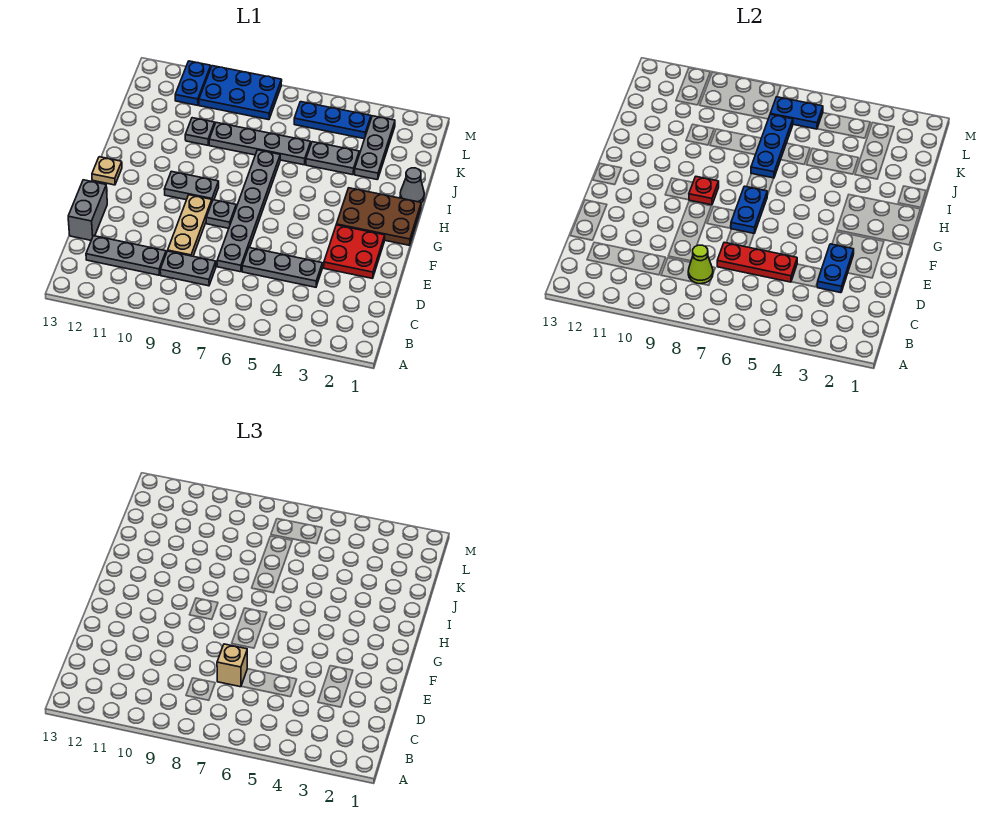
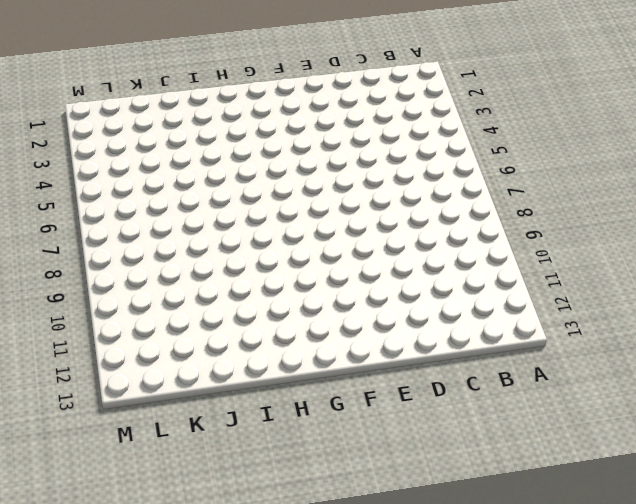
none -> grey plate C8:C9 level 1
none -> grey plate C10:C12 level 1
none -> grey plate D4:D6 level 1

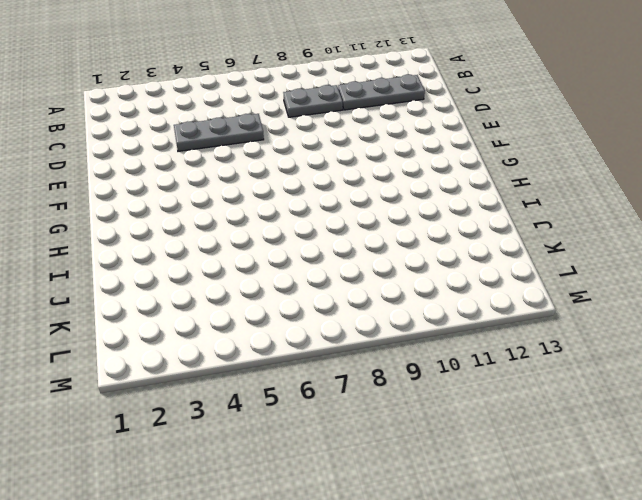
none -> grey plate D7:I7 level 1
none -> tan plate D9:F9 level 1
none -> grey brick D13:E13 level 1

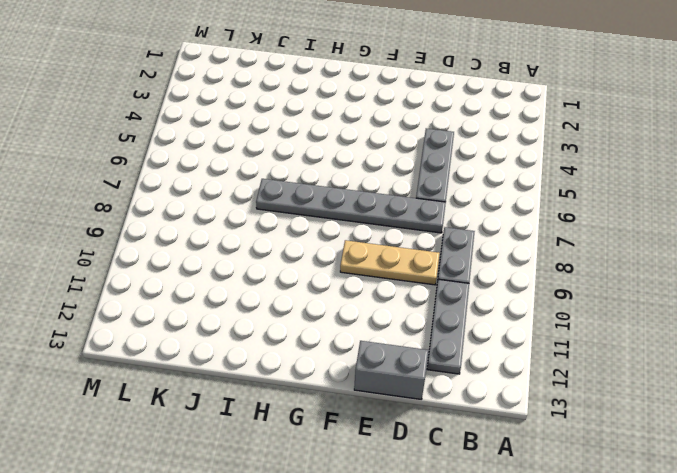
none -> red plate E2:F3 level 1
none -> grey plate F8 level 1
none -> brown plate G1:H3 level 1

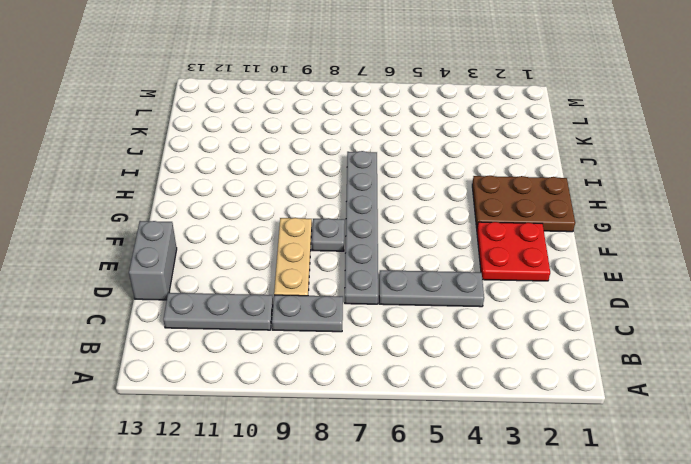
none -> grey plate G9:G10 level 1
none -> tan plate G13 level 1
none -> grey cone I1 level 1

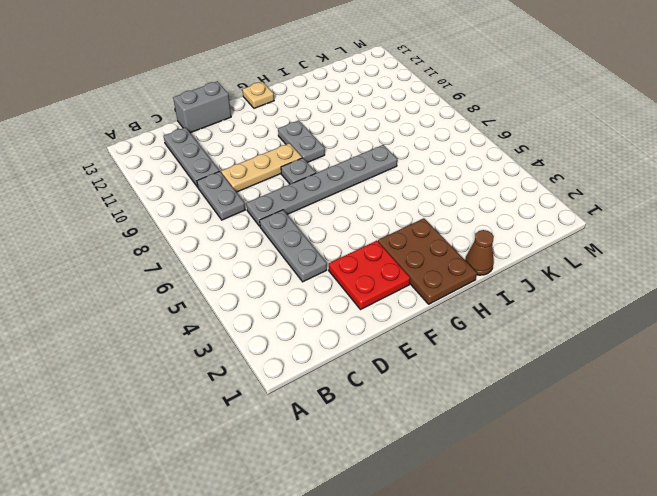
brown cone I1 level 1 -> grey cone I1 level 1
none -> grey plate J3:L3 level 1
none -> grey plate J4:J5 level 1
none -> grey plate J6:J9 level 1

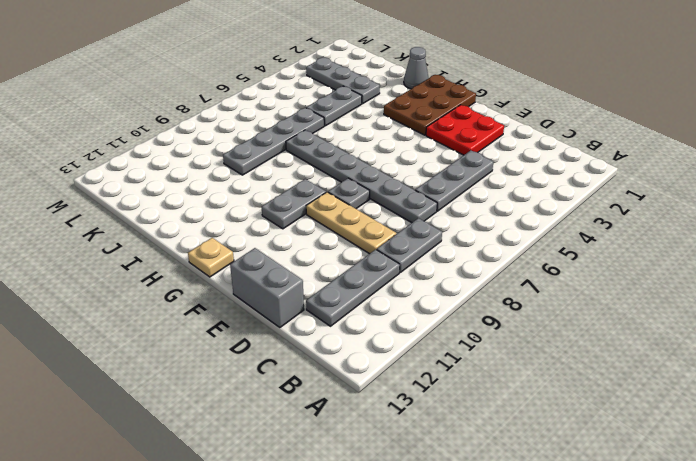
none -> grey plate J10 level 1
none -> blue plate L4:L6 level 1
none -> blue plate L8:M10 level 1

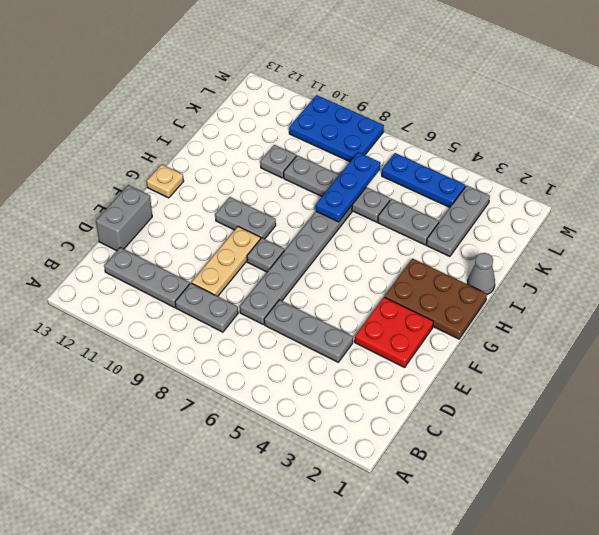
none -> blue plate L11:M11 level 1
none -> lime cone C8 level 2
none -> blue plate D3:E3 level 2

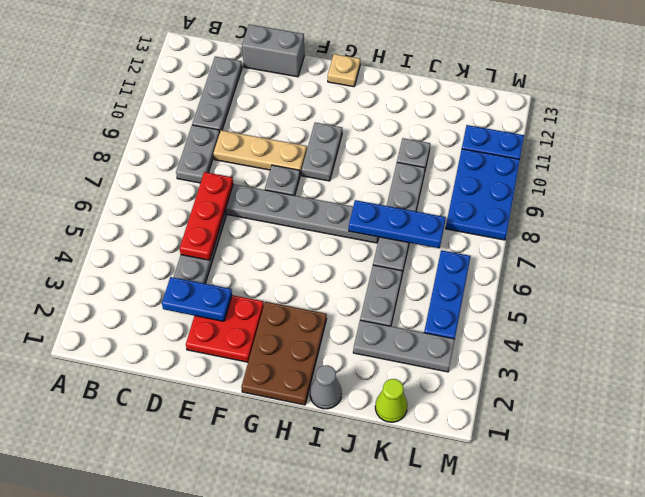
lime cone K1 level 1 -> lime cone C8 level 2
none -> blue plate F7:G7 level 2
none -> red plate G9 level 2
none -> blue plate L6:L7 level 2

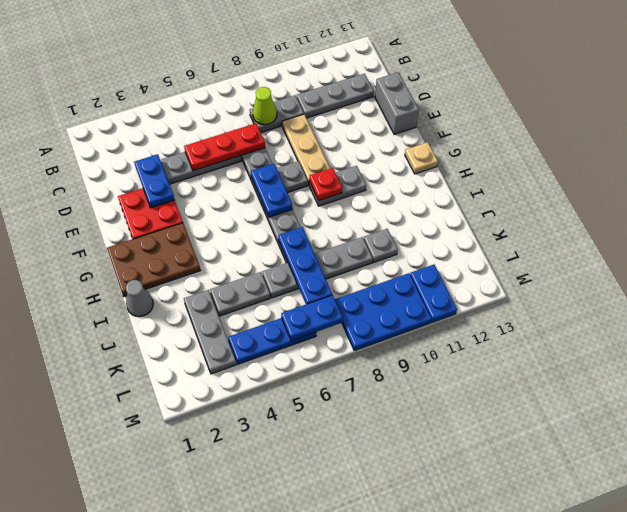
none -> tan brick D7 level 3

